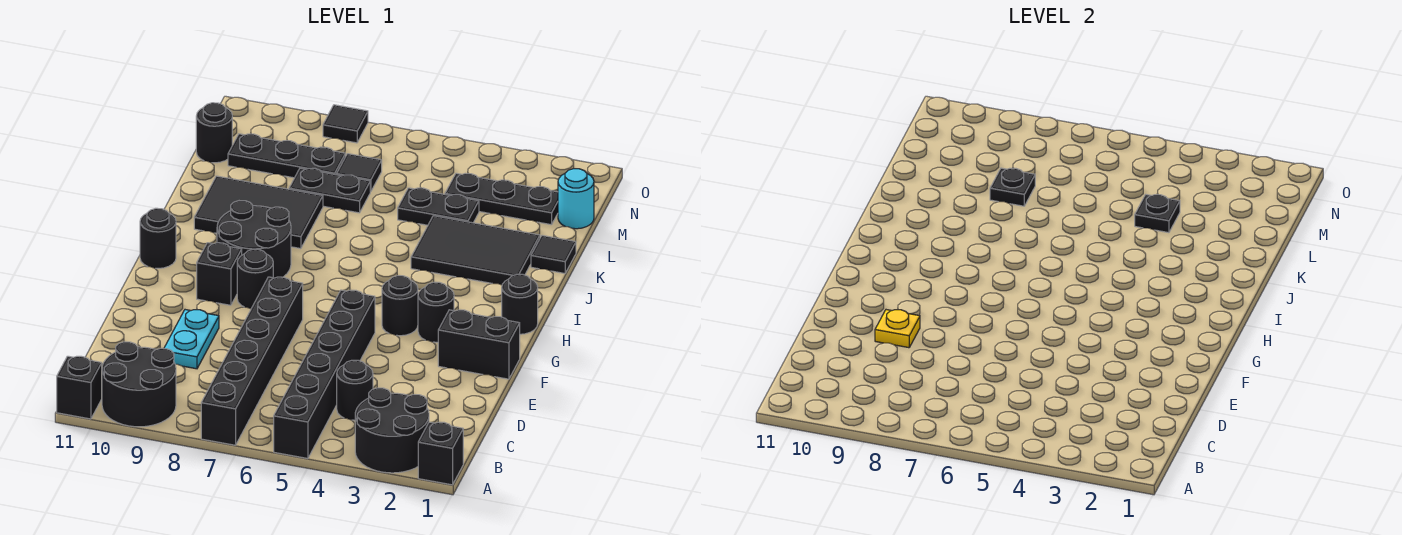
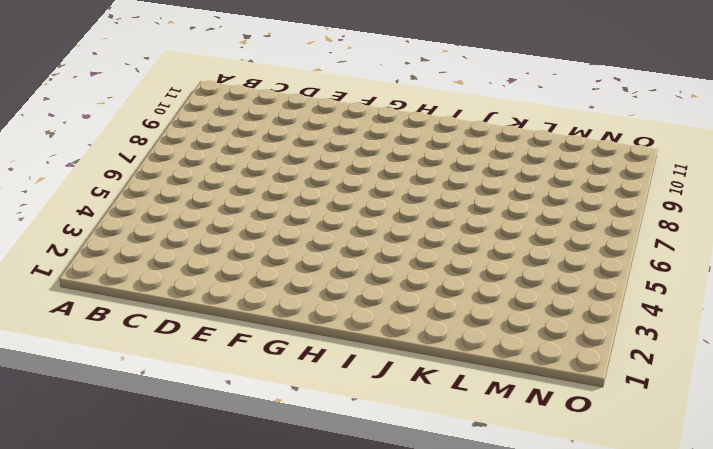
none -> black brick A1 level 1
none -> black round brick A2:B3 level 1
none -> black brick A5:F5 level 1
none -> black brick A7:F7 level 1

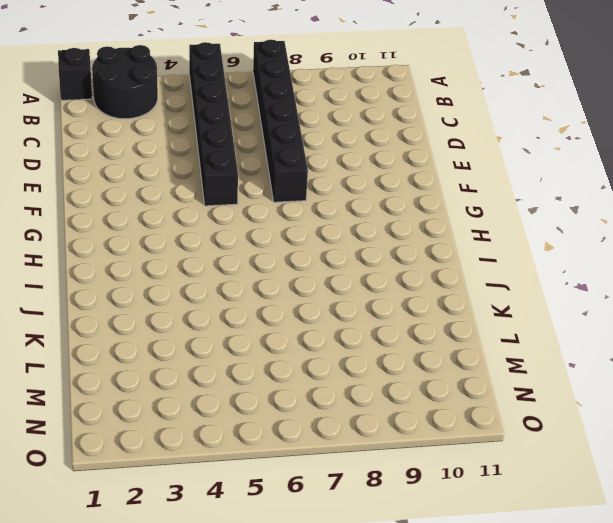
none -> black round brick A9:B10 level 1
none -> black brick A11 level 1
none -> black round brick C4 level 1
none -> cyan plate D9:E9 level 1

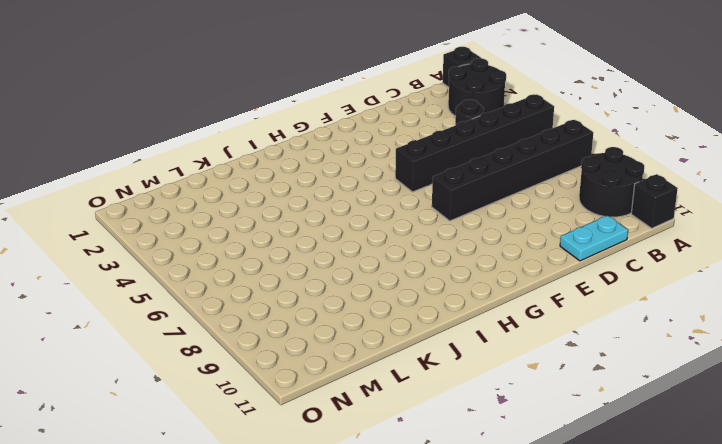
cyan plate C11:D11 level 1 -> cyan plate D9:E9 level 1
none -> black brick F1:F2 level 1
none -> black round brick G3 level 1
none -> black round brick G4 level 1
none -> black round brick G8 level 1

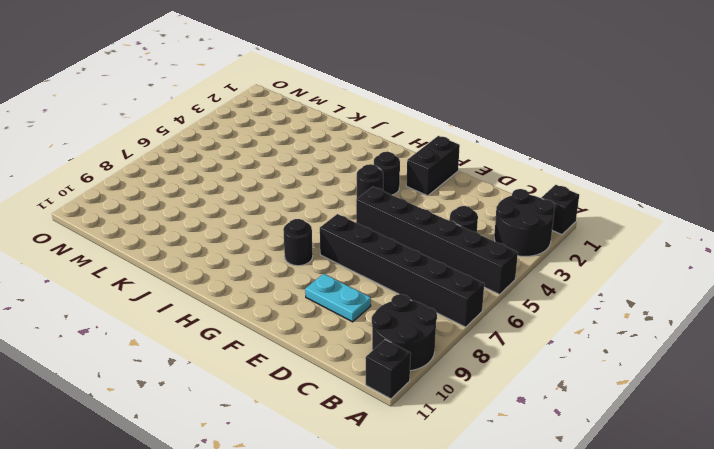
none -> black brick G9 level 1
none -> black round brick H1 level 1
none -> black round brick H8:I9 level 1
none -> black round brick H11 level 1

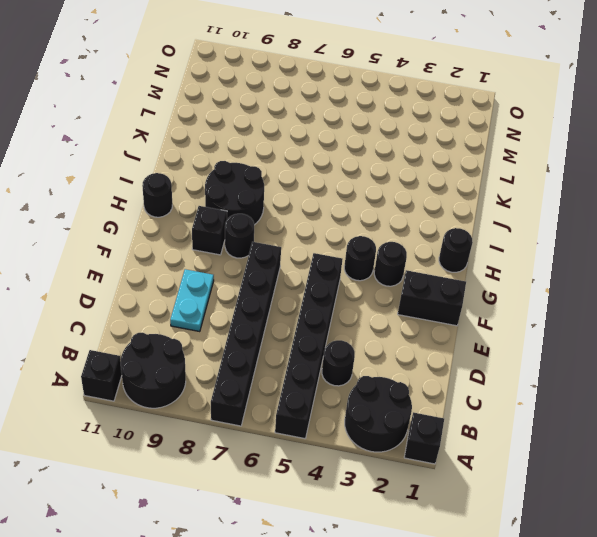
none -> black tile J2:K4 level 1
none -> black tile J8:K10 level 1
none -> black tile K1 level 1
none -> black plate L4:L5 level 1

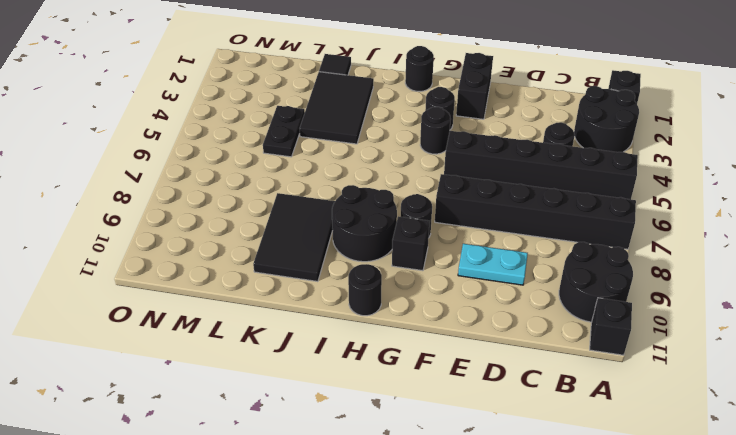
none -> black plate L7:L8 level 1
none -> cyan round brick M1 level 1
none -> black plate M2:M4 level 1
none -> black tile M7 level 1

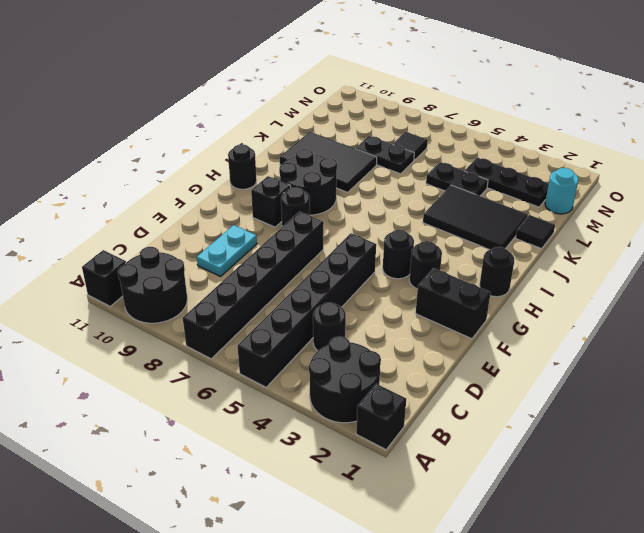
none -> black plate M8:M10 level 1
none -> black round brick M11 level 1
none -> black tile O8 level 1
none -> yellow plate E9 level 2

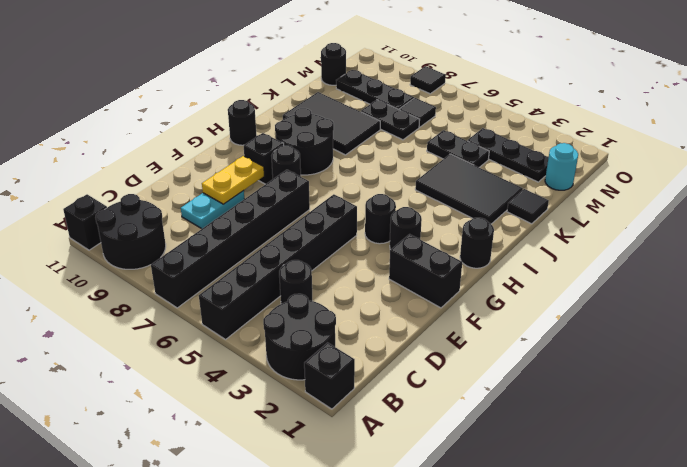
yellow plate E9:F9 level 2 -> yellow plate E9 level 2
none -> black plate L4 level 2
none -> black plate L8 level 2

